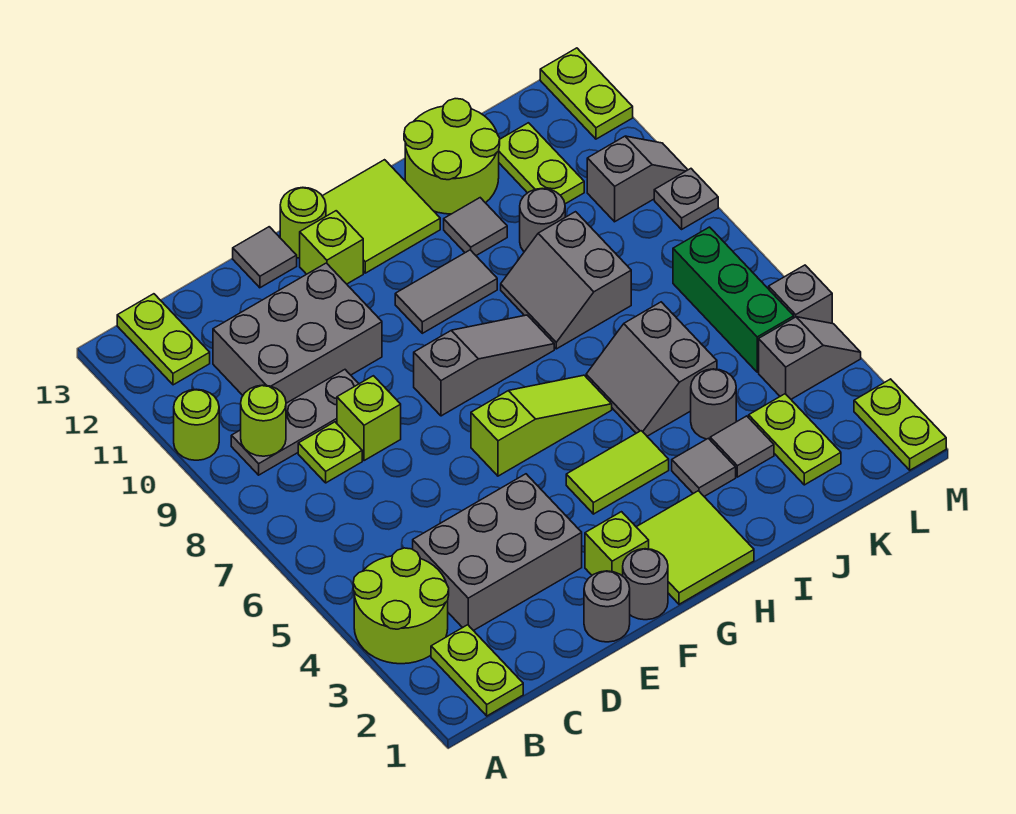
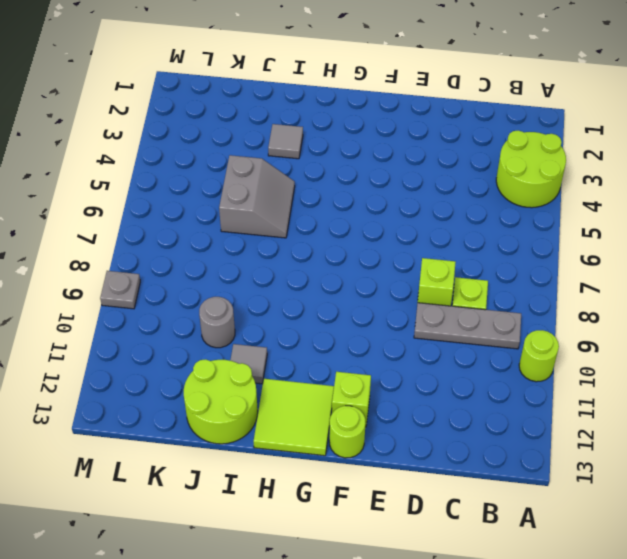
none -> lime plate B1:B2 level 1
none -> lime plate B12:B13 level 1
none -> grey brick C3:E4 level 1
none -> grey brick C10:E11 level 1

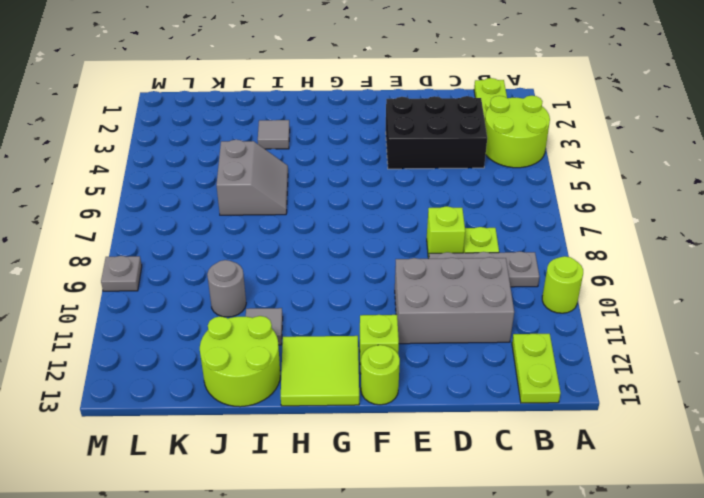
black brick C3:E4 level 1 -> grey brick C3:E4 level 1
none -> grey round brick E1 level 1
none -> grey tile E13 level 1
none -> grey round brick F1 level 1
none -> lime brick F2 level 1

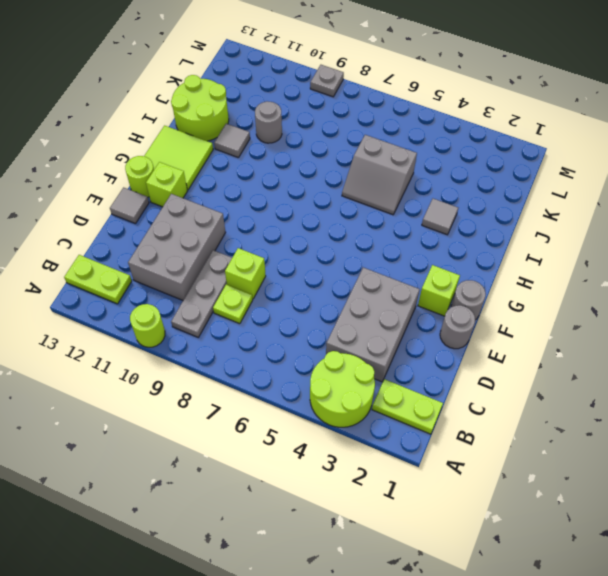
none -> lime slope F6:H6 level 1 top F
none -> grey slope F8:H8 level 1 top F
none -> lime tile G1:H2 level 1
none -> lime tile G4:H4 level 1

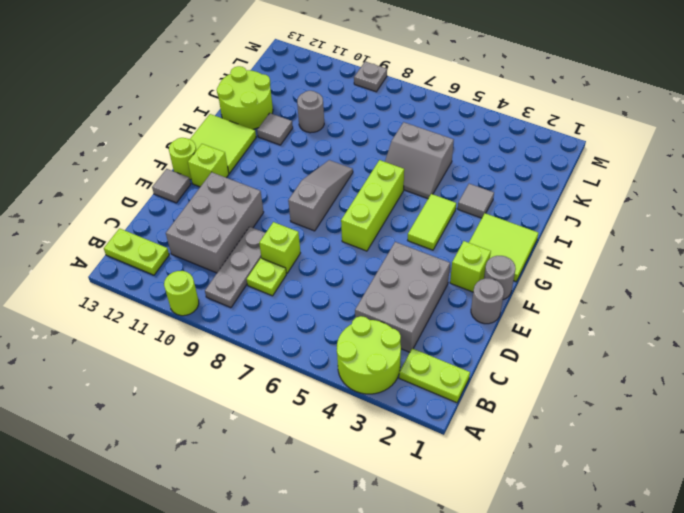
lime brick F6:H6 level 1 -> lime slope F6:H6 level 1 top F
none -> grey tile G10:H10 level 1
none -> grey slope I8:J9 level 1 top J
none -> grey tile J3 level 1
none -> grey round brick J4 level 1

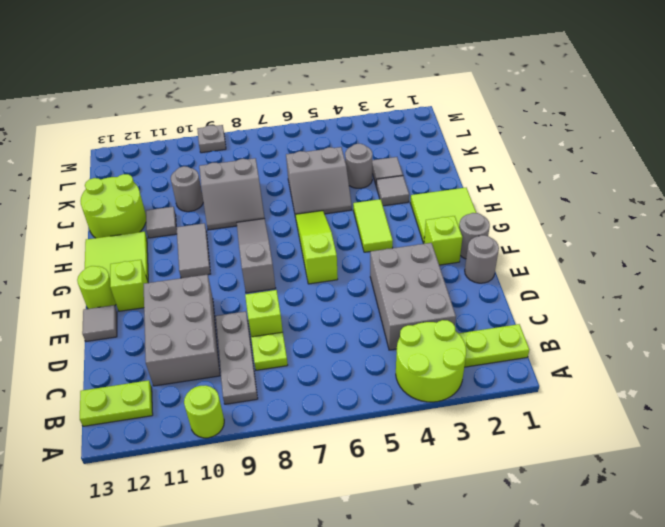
none -> lime plate K2:K3 level 1
none -> lime plate K11:K12 level 1
none -> grey slope L4:M4 level 1 top L
none -> green brick L5:L7 level 1

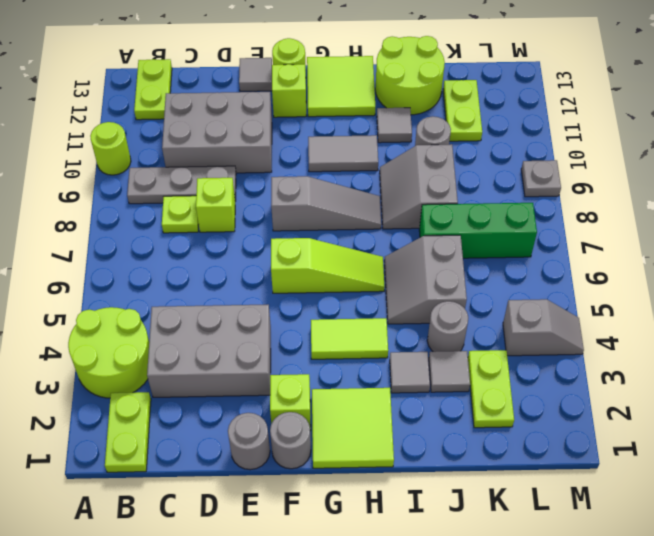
green brick J7:L7 level 1 -> green brick L5:L7 level 1
none -> grey slope L10:M10 level 1 top L
none -> lime plate M1:M2 level 1
none -> grey brick M5 level 1
none -> lime plate M12:M13 level 1

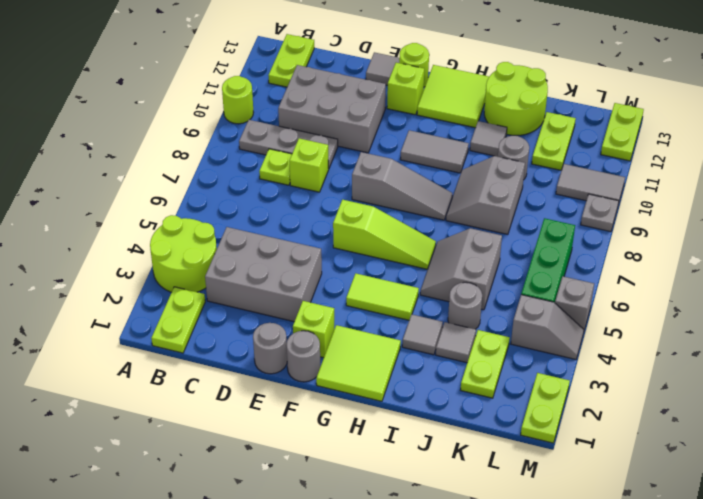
grey tile L10:M10 level 1 -> grey slope L10:M10 level 1 top L
none -> lime round brick B9 level 2

